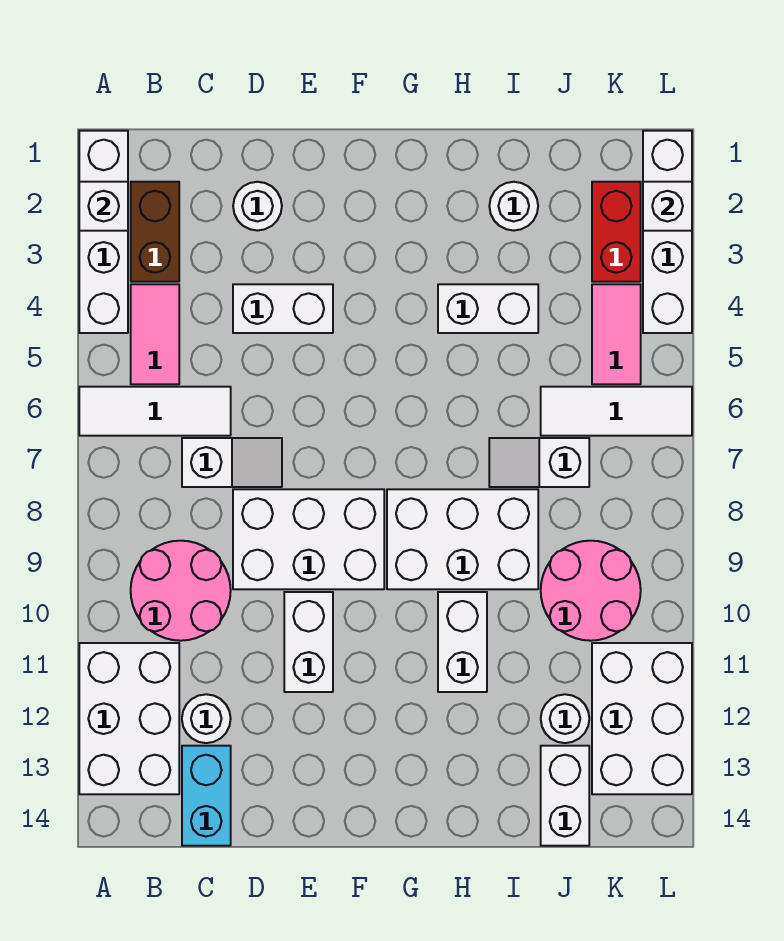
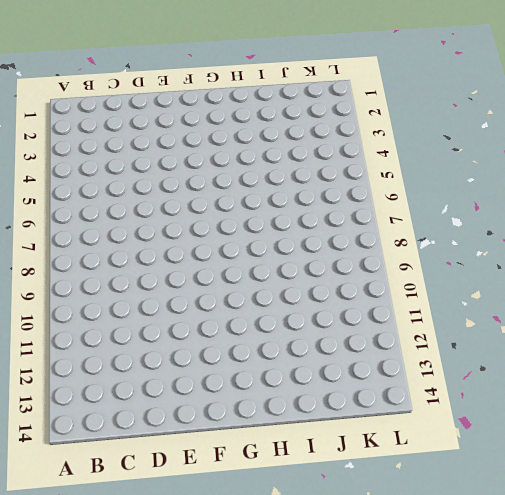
none -> white brick A1:A4 level 1
none -> white tile A6:C6 level 1
none -> white brick A11:B13 level 1

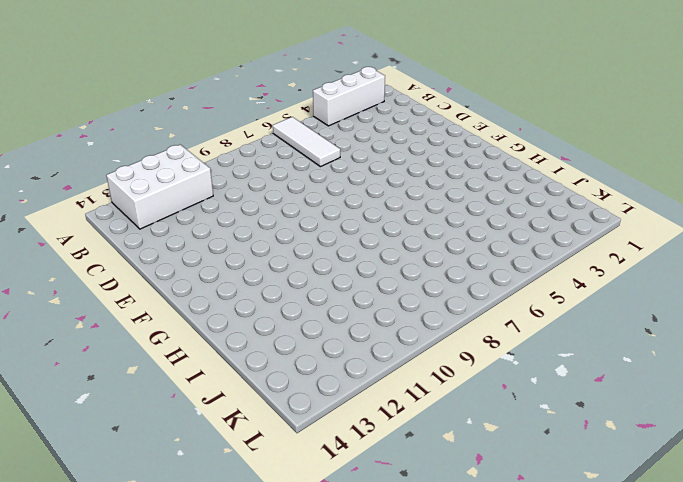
white brick A2:A4 level 1 -> white brick A1:A4 level 1
none -> brown brick B2:B3 level 1
none -> pink tile B4:B5 level 1
none -> pink round brick B9:C10 level 1

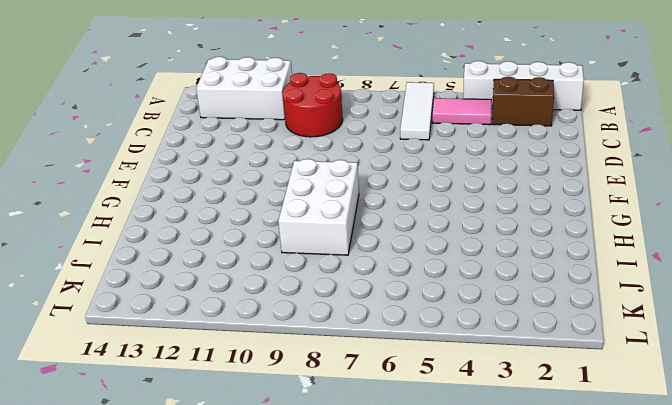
red round brick B9:C10 level 1 -> pink round brick B9:C10 level 1
none -> white slope C7:D7 level 1 top C
none -> white round brick C12 level 1
none -> cyan brick C13:C14 level 1

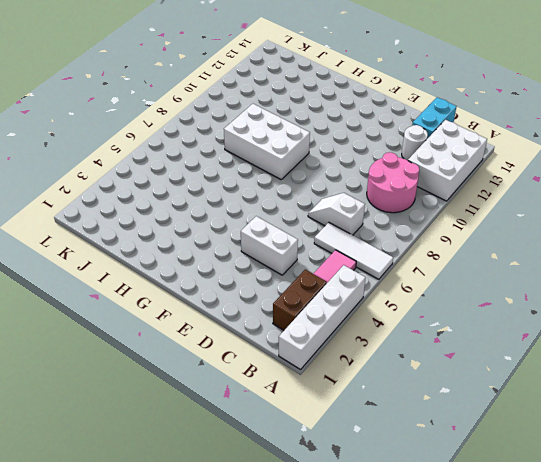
none -> white round brick D2 level 1
none -> white brick D8:F9 level 1
none -> white brick E10:E11 level 1

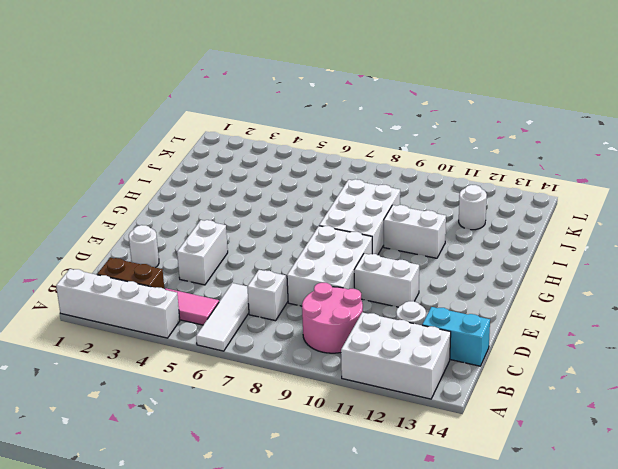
none -> white brick H4:I4 level 1
none -> white round brick I2 level 1
none -> white slope I7:J7 level 1 top J

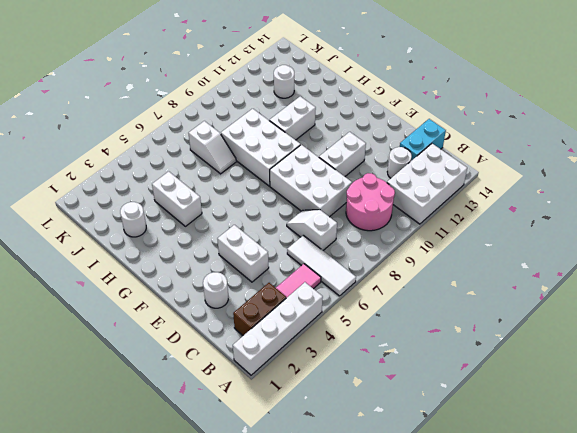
none -> white tile J6:L6 level 1
none -> pink round brick J9:K10 level 1
none -> white brick J13:J14 level 1

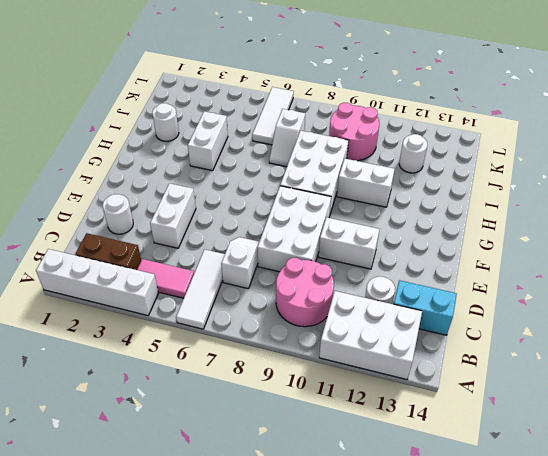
none -> white brick J13:J14 level 1
none -> red brick K2:K3 level 1
none -> pink tile K4:K5 level 1

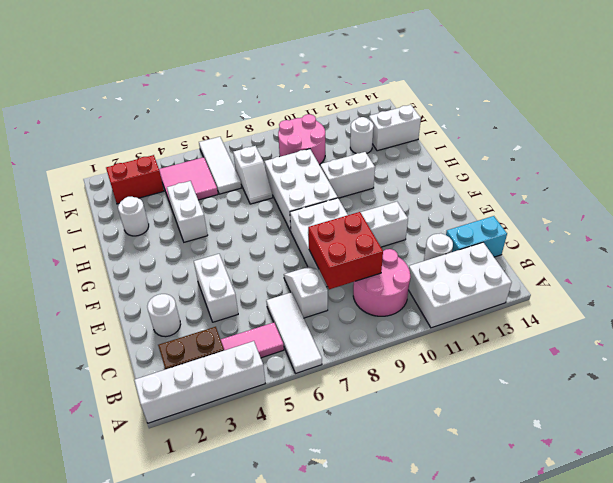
red brick C8:D9 level 2 -> none
pink tile J4:K5 level 1 -> pink tile K4:K5 level 1
none -> white brick K11:L13 level 1
none -> white brick L1:L4 level 1
none -> white brick A2 level 2

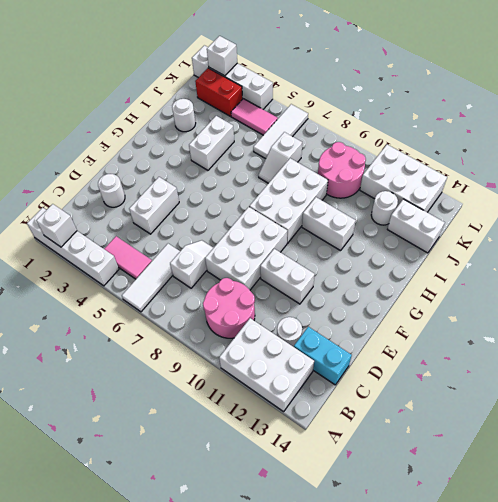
none -> brown brick B2:B3 level 1

